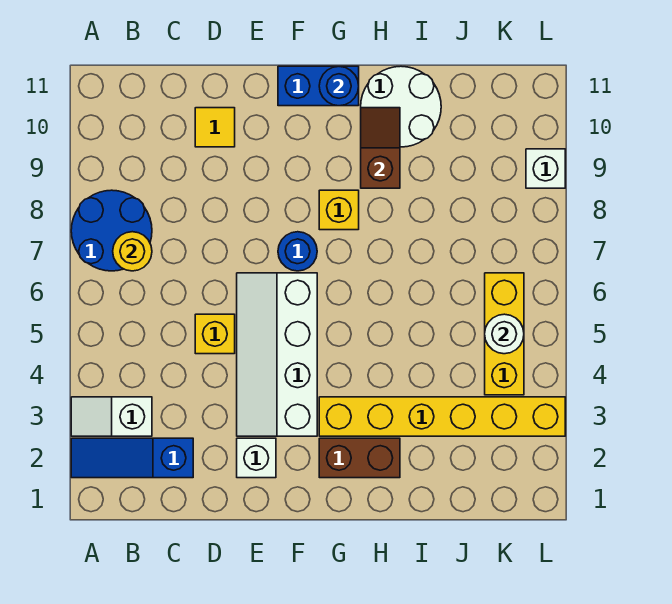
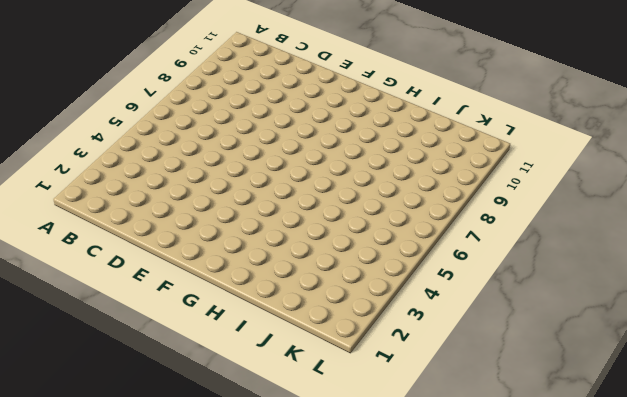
none -> blue slope A2:C2 level 1 top C
none -> white slope A3:B3 level 1 top B
none -> blue round brick A7:B8 level 1

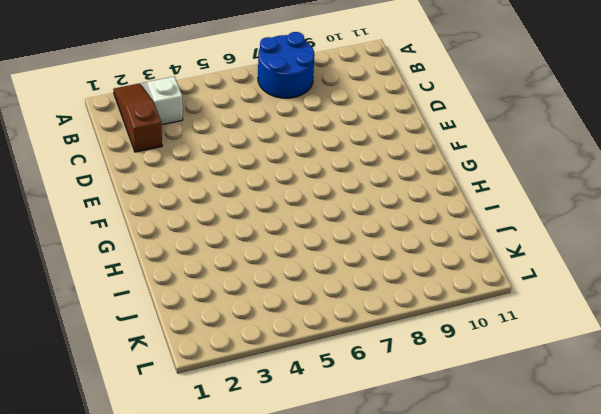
brown slope A2:C2 level 1 top C -> blue slope A2:C2 level 1 top C
none -> yellow brick D5 level 1
none -> yellow tile D10 level 1
none -> white brick E2 level 1

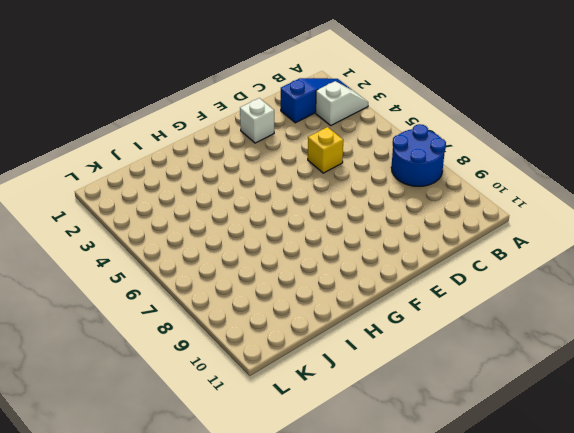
none -> yellow tile D10 level 1
none -> white slope E3:F6 level 1 top F
none -> blue round brick F7 level 1

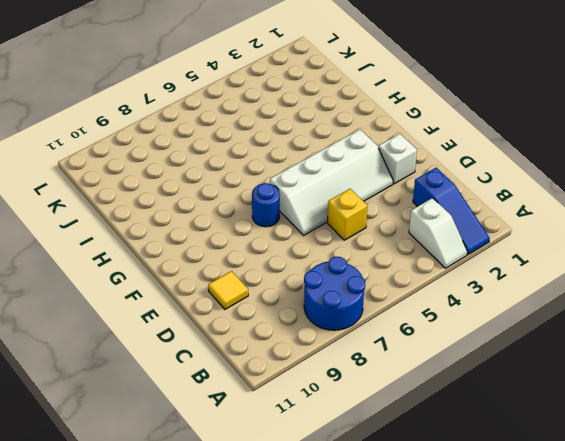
none -> blue brick F11:G11 level 1
none -> brown brick G2:H2 level 1
none -> yellow brick G3:L3 level 1

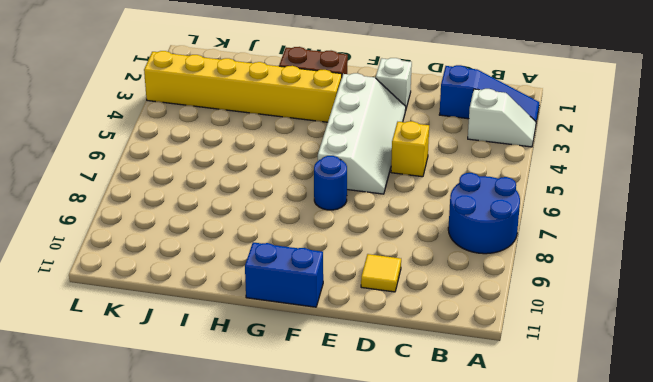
none -> yellow brick G8 level 1
none -> white round brick H10:I11 level 1
none -> yellow brick K4:K6 level 1

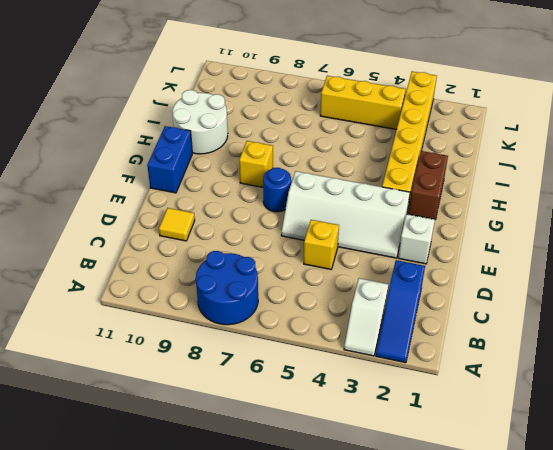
none -> white brick L9 level 1
none -> yellow round brick B7 level 2
none -> blue round brick G11 level 2

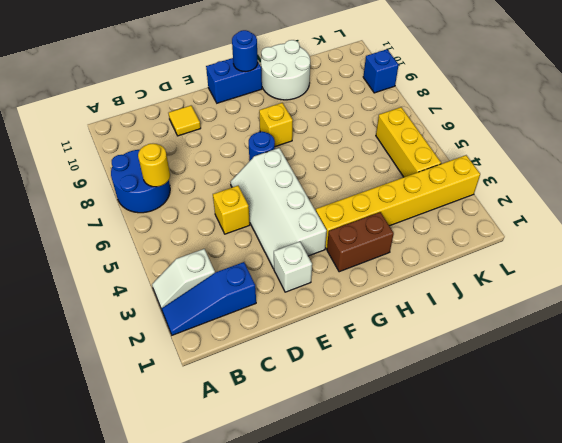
blue brick L9 level 1 -> white brick L9 level 1
none -> brown slope H9:H10 level 2 top 9
none -> white round brick K5 level 2

